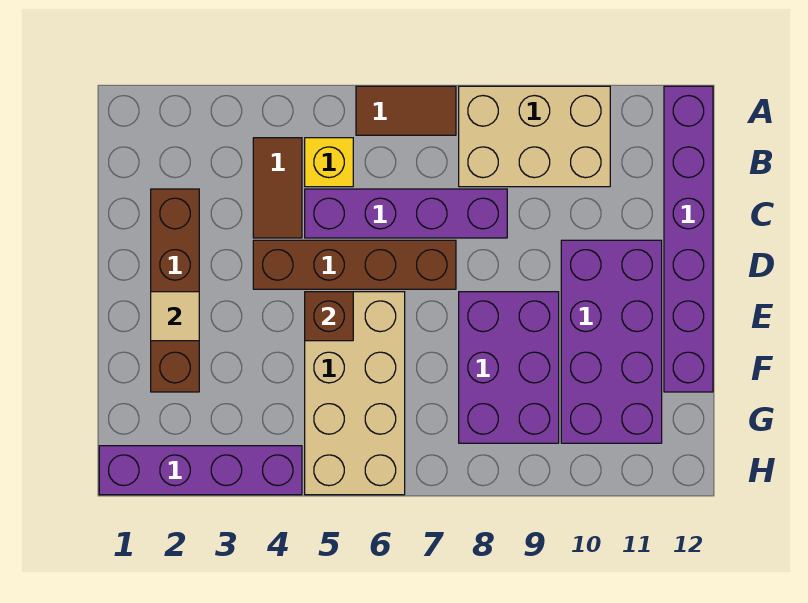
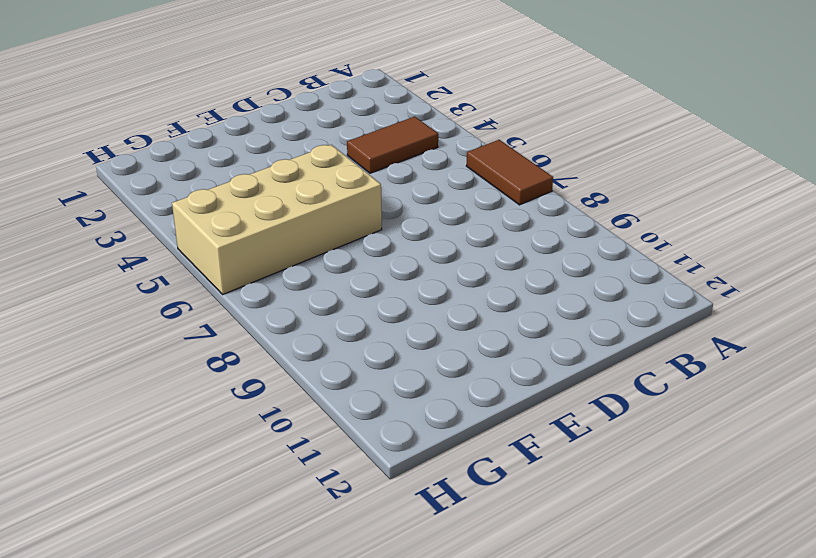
none -> tan brick A8:B10 level 1
none -> purple brick A12:F12 level 1
none -> yellow brick B5 level 1

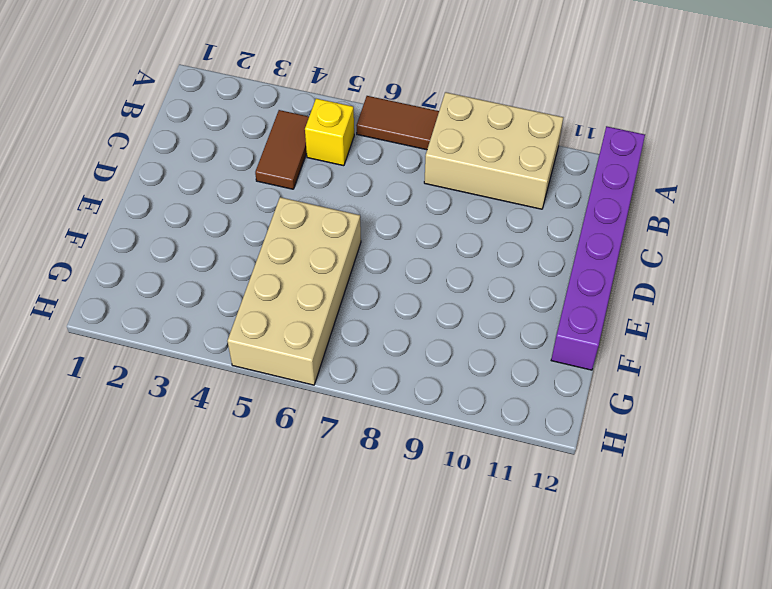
none -> brown brick C2:F2 level 1
none -> purple brick C5:C8 level 1
none -> brown brick D4:D7 level 1

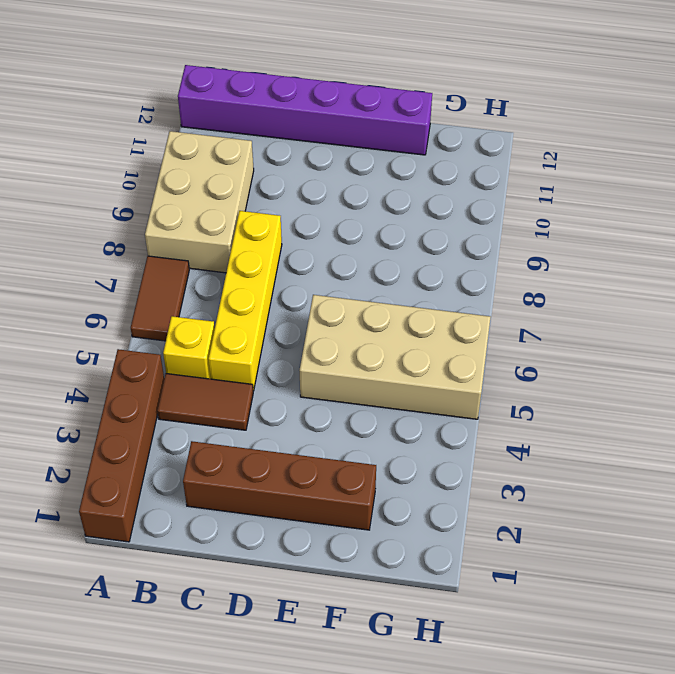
brown brick A1:A4 level 1 -> brown brick D4:D7 level 1
yellow brick C5:C8 level 1 -> purple brick C5:C8 level 1
none -> purple brick D10:G11 level 1
none -> purple brick E8:G9 level 1
none -> purple brick H1:H4 level 1

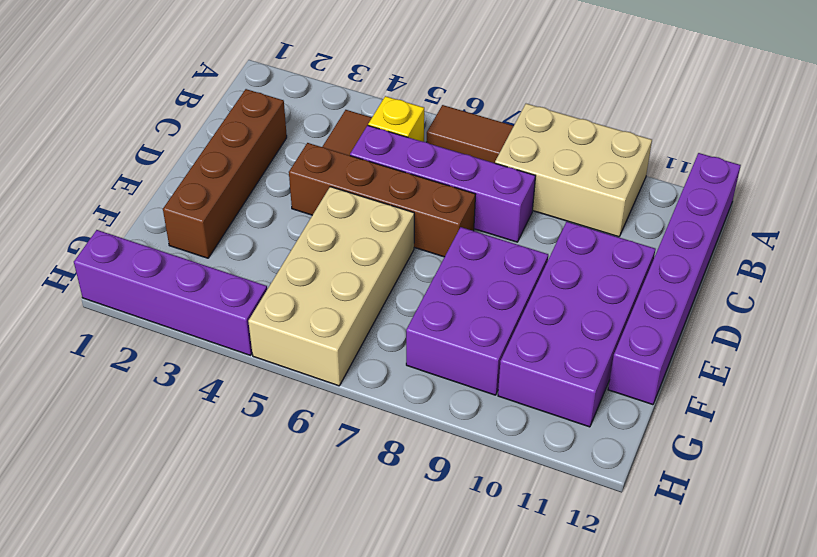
none -> tan tile E2 level 2
none -> brown brick E5 level 2

